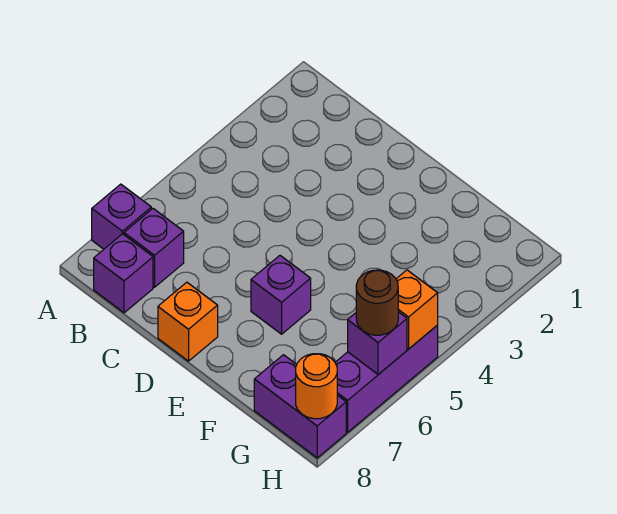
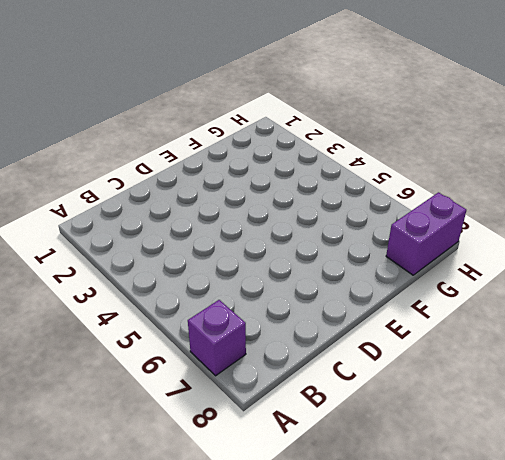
none -> purple brick B7 level 1
none -> purple brick B8 level 1

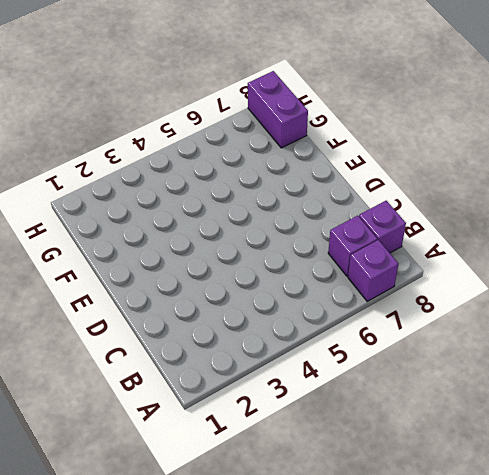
none -> orange brick D8 level 1
none -> purple brick E6 level 1

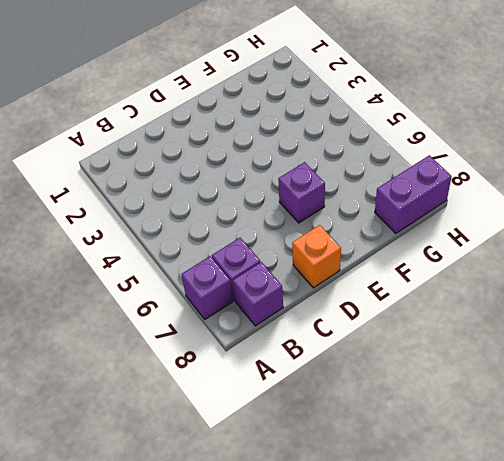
none -> purple brick H5:H7 level 1
none -> orange brick H5 level 2

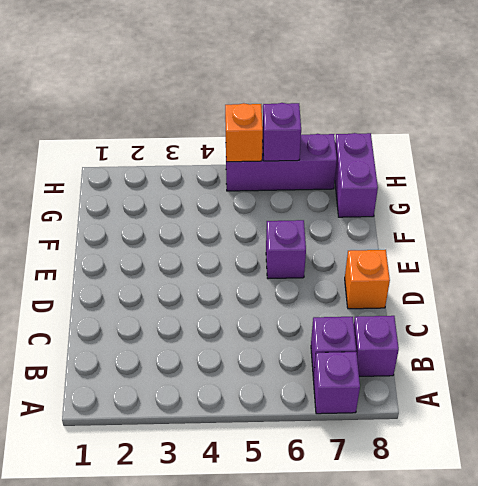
none -> orange round brick H8 level 2
none -> brown round brick H6 level 3

